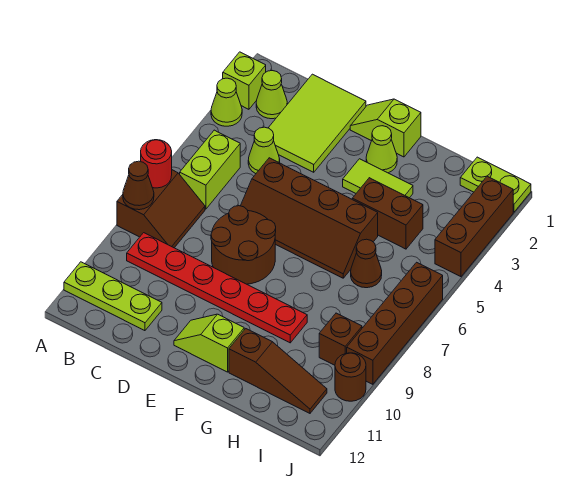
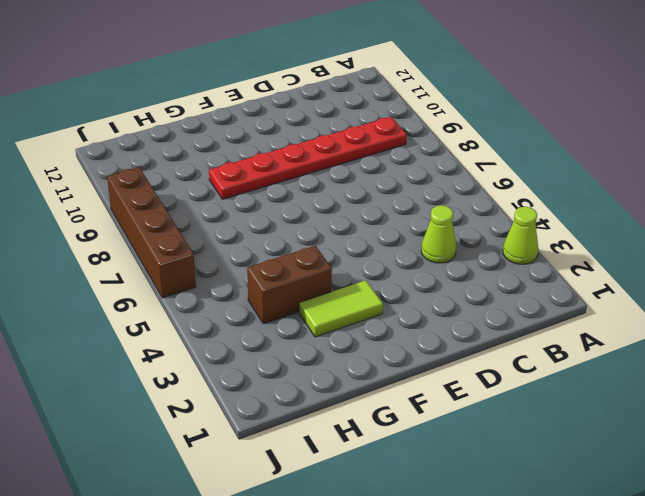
none -> lime brick A2 level 1
none -> brown slope A7:B8 level 1 top A
none -> lime plate A11:C11 level 1

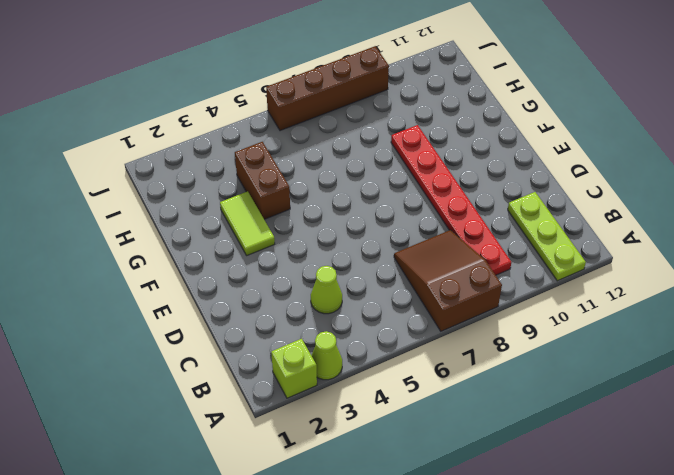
brown slope A7:C8 level 1 top A -> brown slope A7:B8 level 1 top A
none -> lime cone B2 level 1
none -> lime brick B5:B6 level 1
none -> lime tile C1:D3 level 1

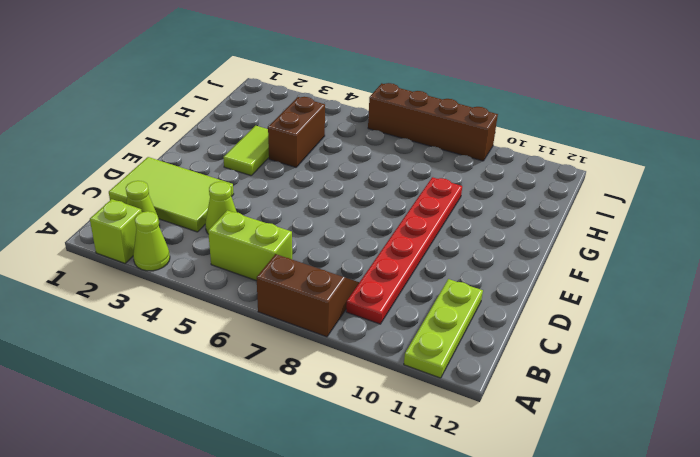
none -> brown slope D5:G6 level 1 top 5
none -> brown round brick D7:E8 level 1
none -> lime slope E1:F1 level 1 top F

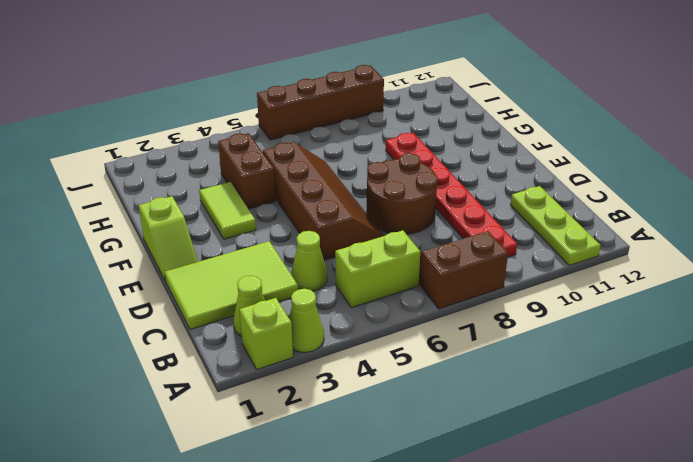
none -> lime slope E11:F11 level 1 top F
none -> lime cone F2 level 1
none -> brown slope G11:I11 level 1 top G

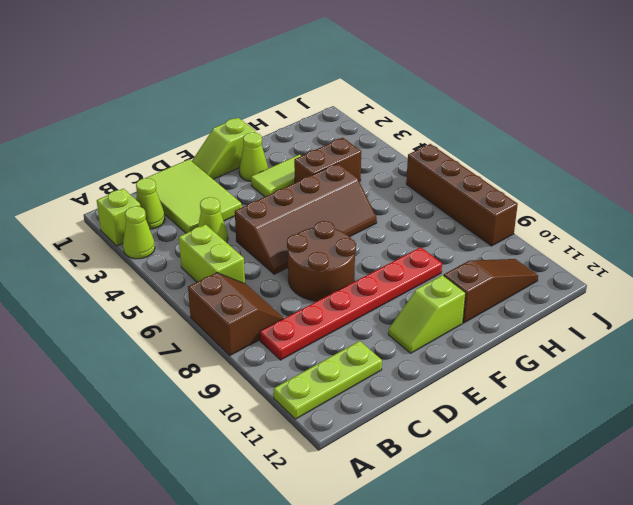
none -> brown cone H6 level 1
none -> lime plate I1:J1 level 1
none -> brown brick I9 level 1

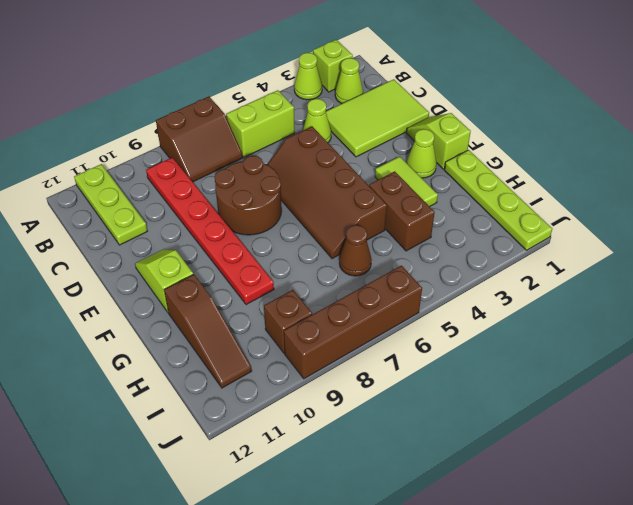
lime plate G1:J1 level 1 -> lime plate I1:J1 level 1
none -> brown brick J2:J4 level 1
none -> brown round brick J10 level 1
none -> red round brick A7 level 2

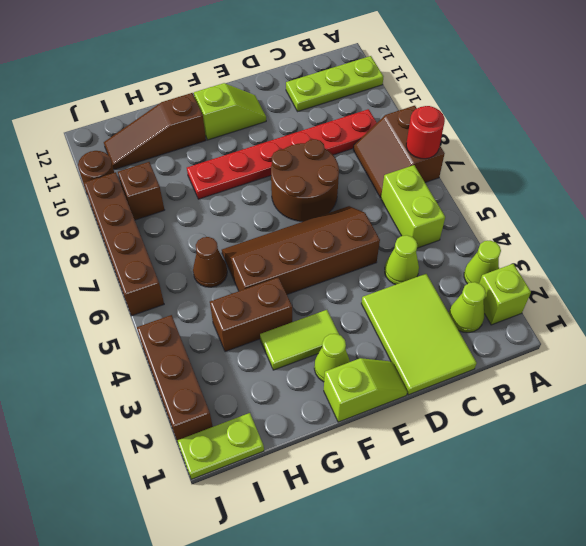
none -> brown cone A8 level 2

